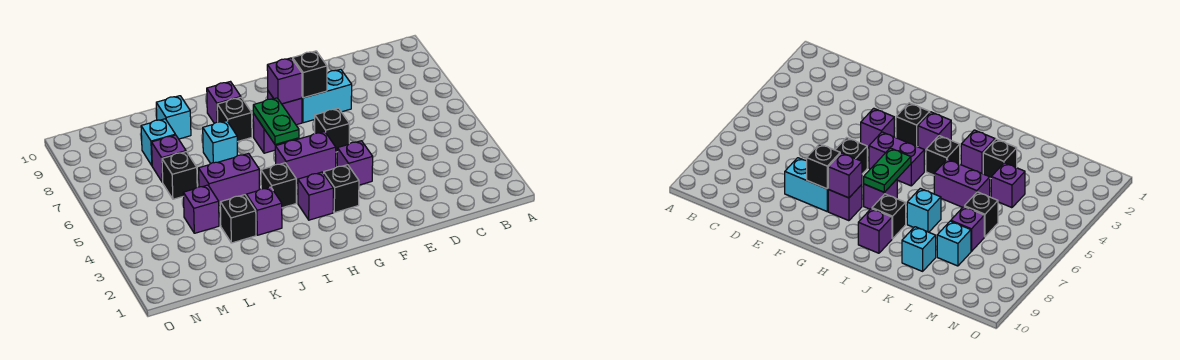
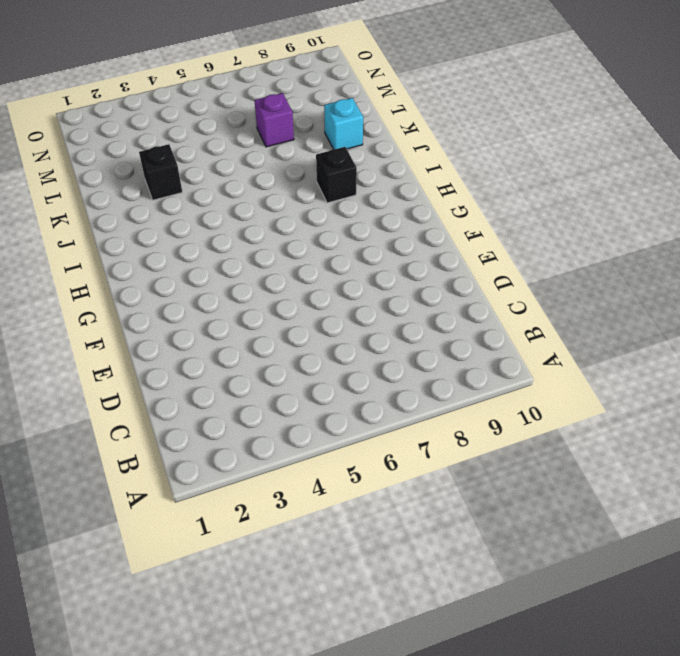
none -> cyan brick E8:F8 level 1
none -> purple brick F4 level 1
none -> black brick F6 level 1

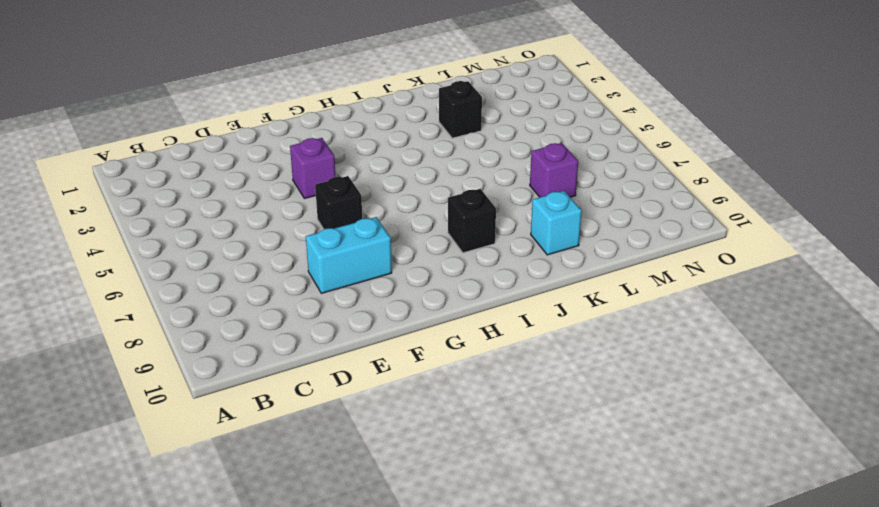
none -> black brick G3 level 1
none -> purple brick G5:H5 level 1
none -> purple brick G8 level 1

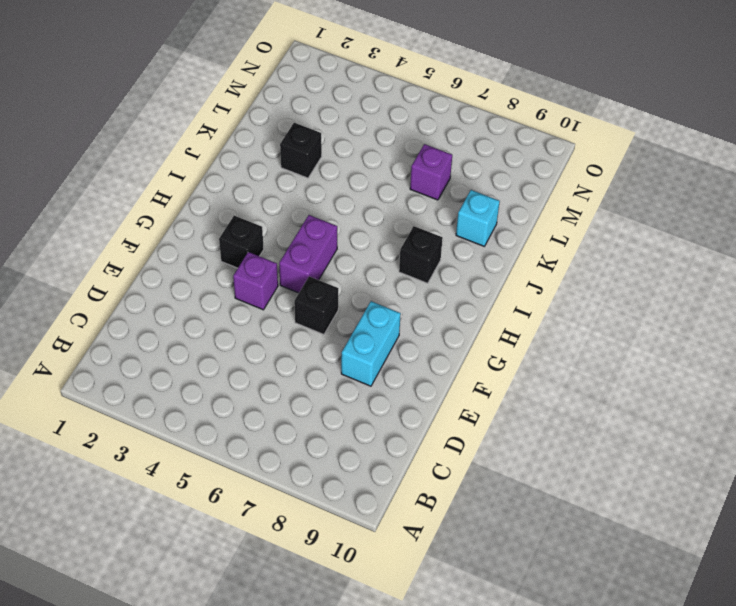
none -> purple brick G8 level 1
none -> purple brick H3 level 1
none -> purple brick H7 level 1

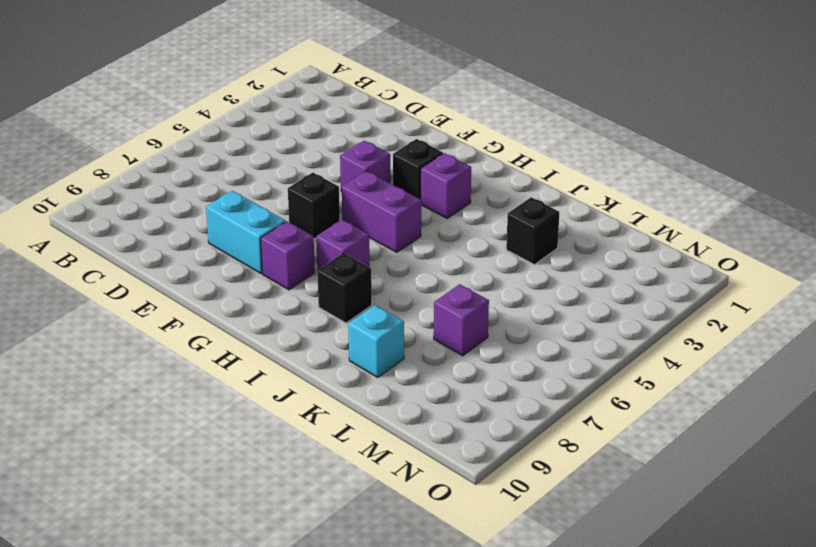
none -> black brick I4 level 1
none -> purple brick I9 level 1
none -> purple brick J3 level 1

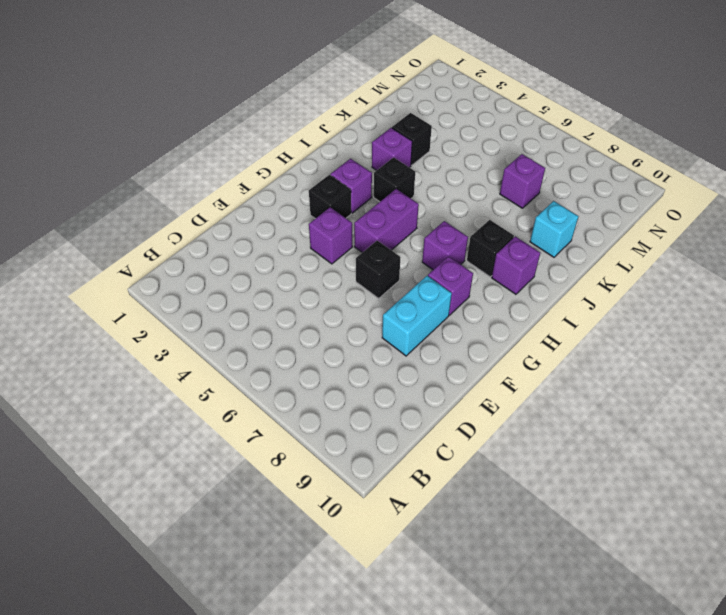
none -> purple brick J5:K5 level 1
none -> cyan brick J7 level 1
none -> purple brick L4 level 1

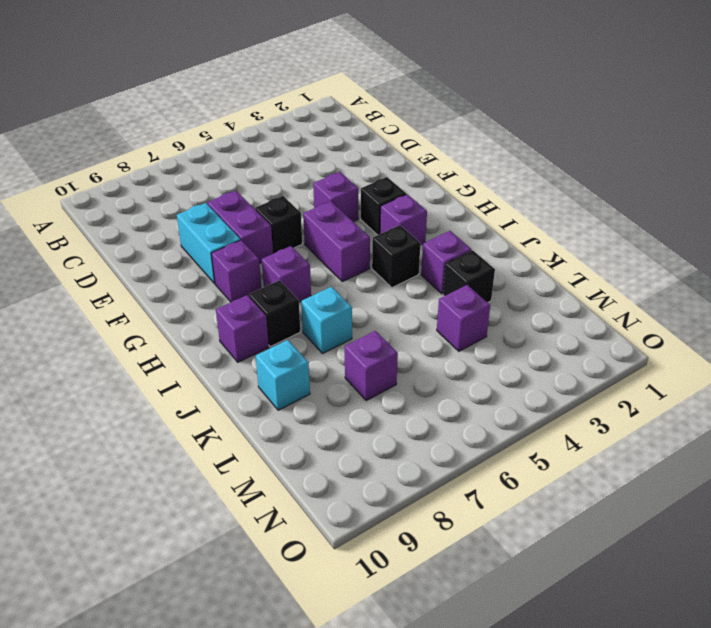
purple brick E7:F7 level 1 -> purple brick J5:K5 level 1
none -> black brick L6 level 1
none -> cyan brick L8 level 1
none -> black brick F8 level 2

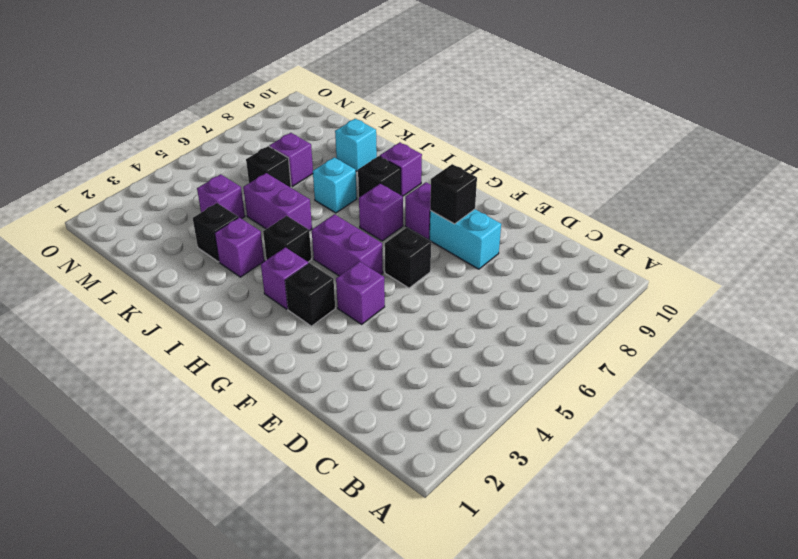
none -> cyan brick L8 level 1
none -> purple brick G8 level 2
none -> green plate H6:H7 level 2

